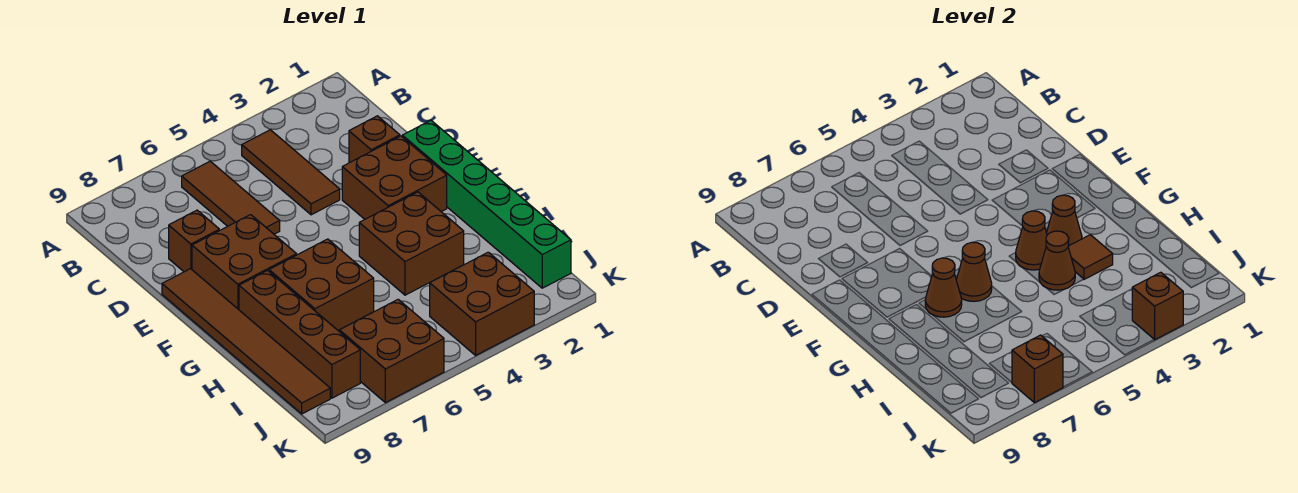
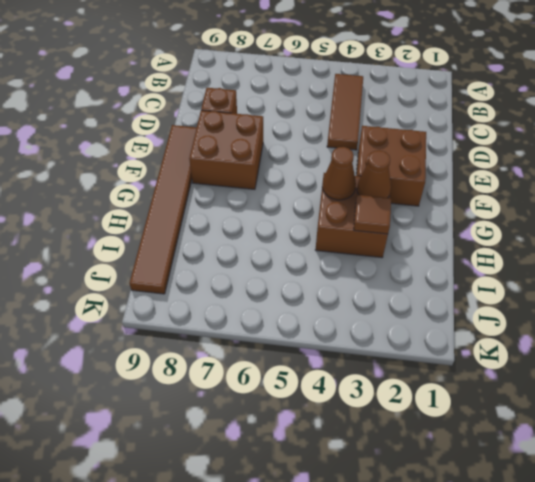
none -> brown tile B6:D6 level 1
none -> brown brick D2 level 1
none -> green brick E1:J1 level 1

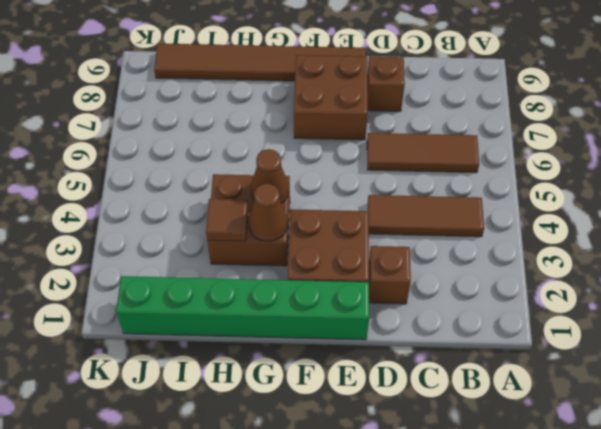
none -> brown brick G6:H7 level 1
none -> brown brick G8:J8 level 1
none -> brown brick J3:K4 level 1

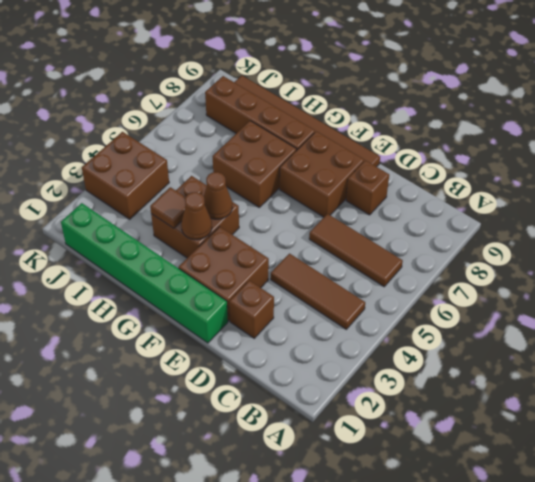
none -> brown brick J6:K7 level 1
none -> brown cone G6 level 2
none -> brown cone G7 level 2

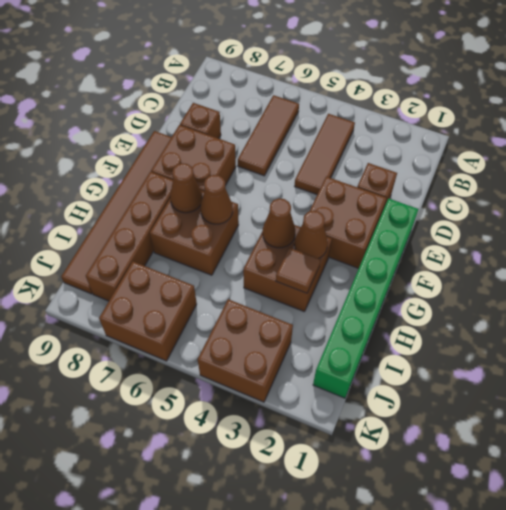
none -> brown cone H4 level 2
none -> brown brick K3 level 2
none -> brown brick K7 level 2

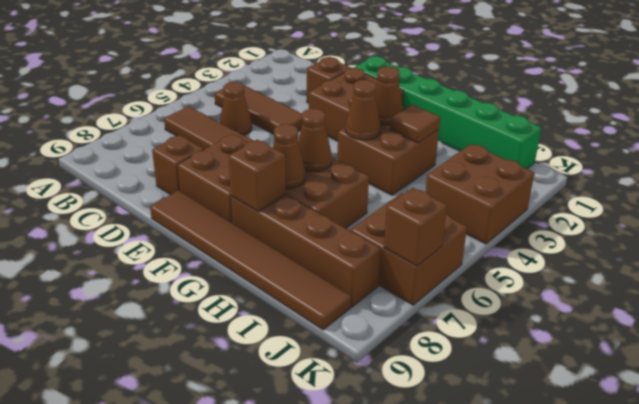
brown cone C5 level 1 -> brown cone H4 level 2
brown brick G8 level 2 -> brown brick K3 level 2

